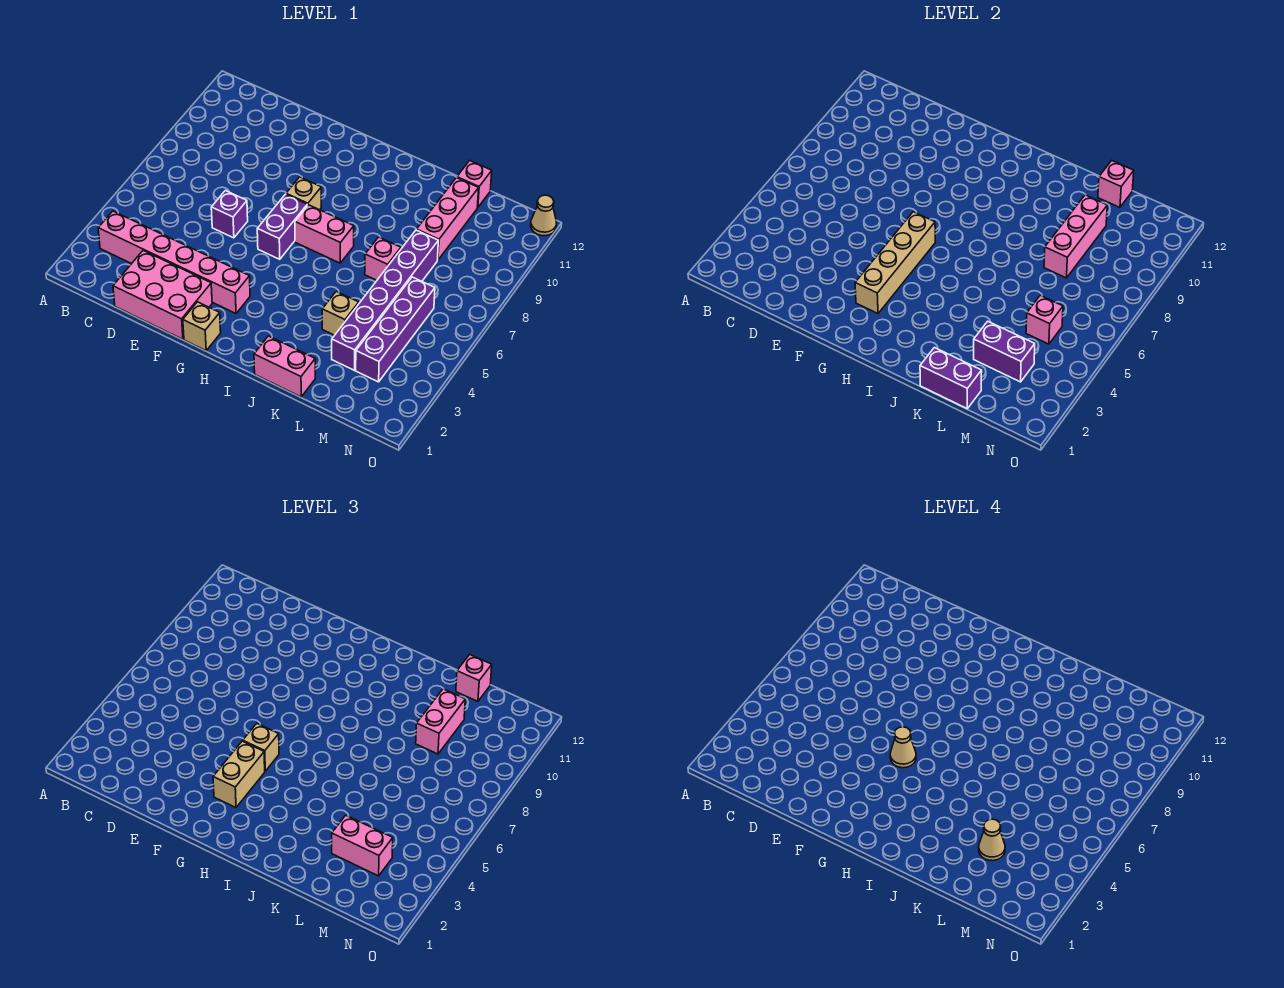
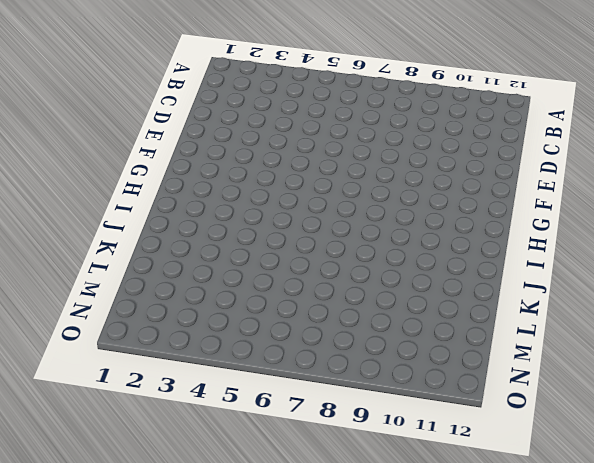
none -> pink brick B3:G3 level 1
none -> pink brick D1:F2 level 1
none -> purple brick E6 level 1

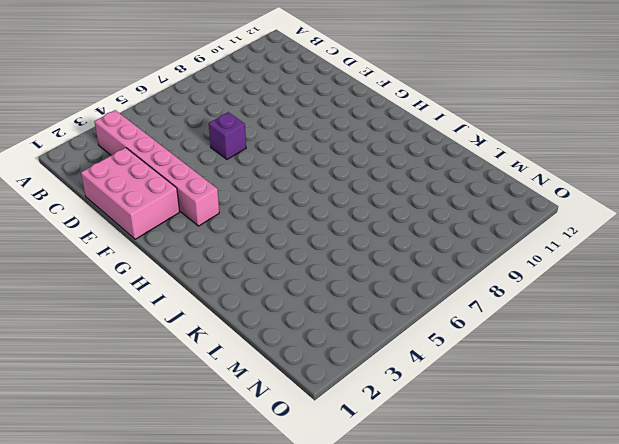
none -> tan brick G1 level 1
none -> purple brick G6:G7 level 1
none -> tan brick G8 level 1

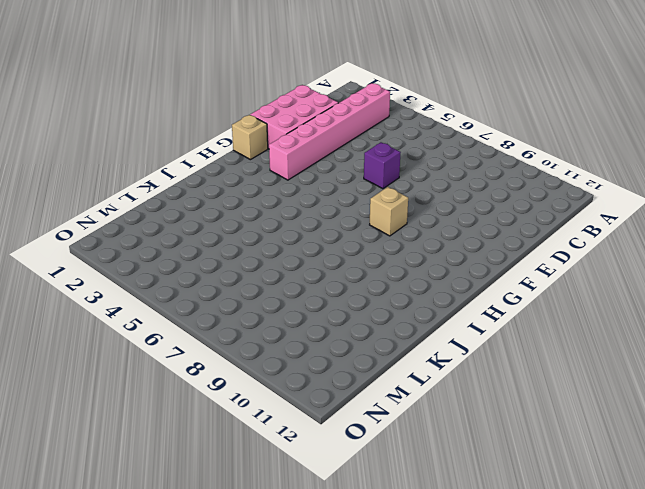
none -> purple brick G6:G7 level 1
none -> pink brick H7:I7 level 1
none -> pink brick J1:K1 level 1

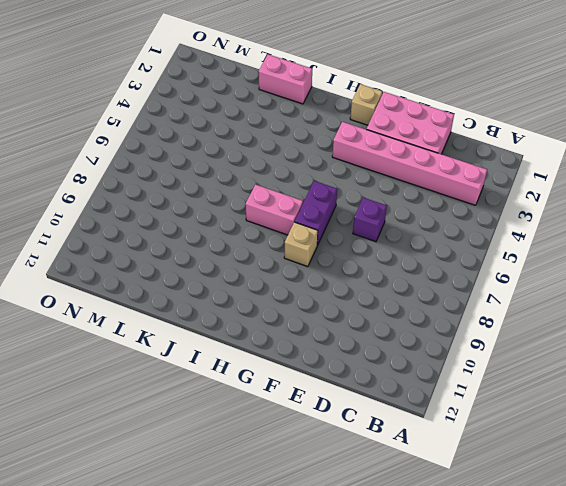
none -> tan brick K4 level 1
none -> pink brick K7 level 1
none -> purple brick L3:L8 level 1

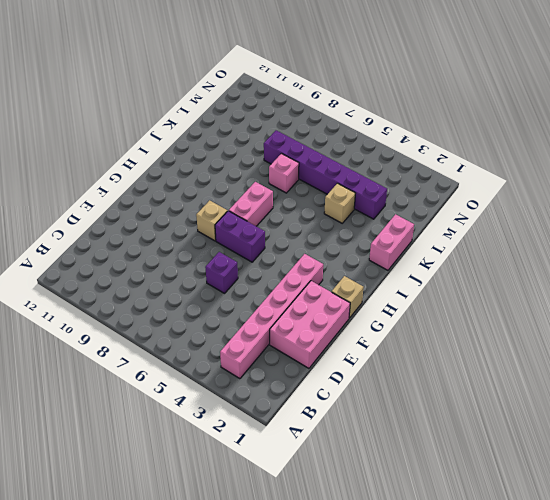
none -> pink brick L9:L11 level 1
none -> pink brick L12 level 1
none -> purple brick M3:M6 level 1

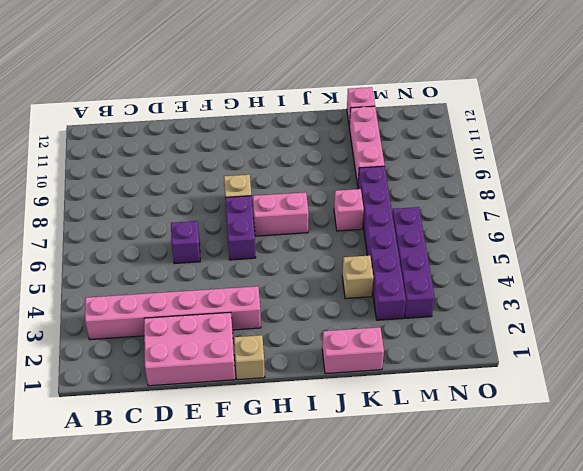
none -> tan cone O12 level 1
none -> tan brick G3:G6 level 2
none -> purple brick K1:L1 level 2

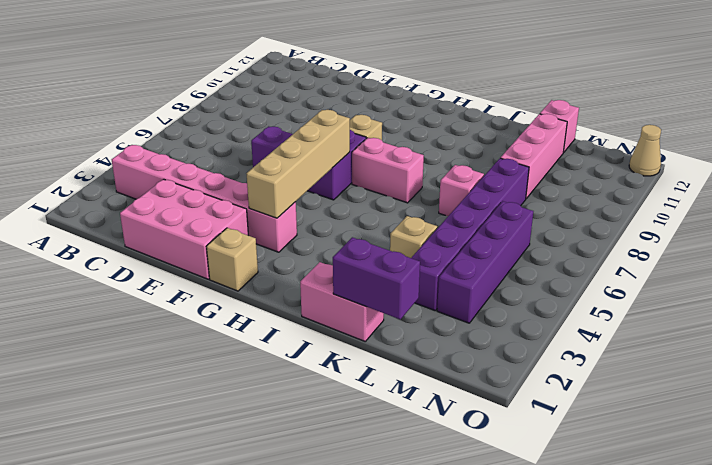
none -> purple brick L3:M3 level 2
none -> pink brick L8:L10 level 2
none -> pink brick L12 level 2

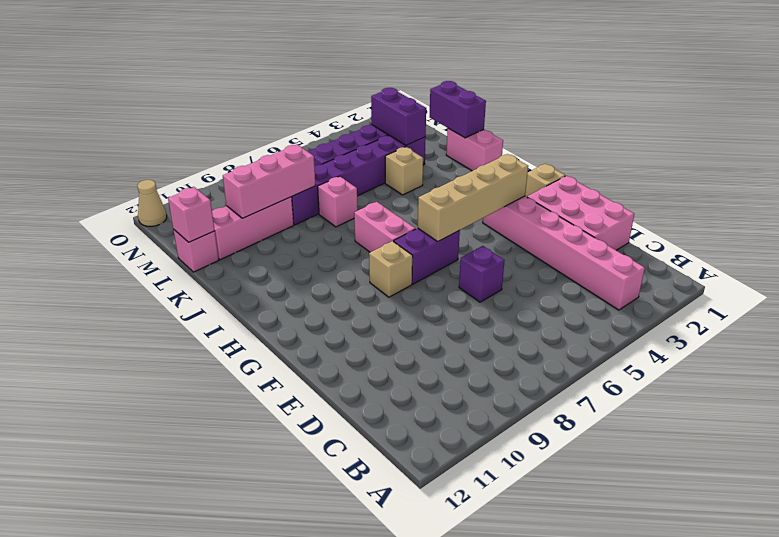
none -> pink brick M5 level 2
none -> tan brick G3:G4 level 3
none -> tan brick G5 level 3

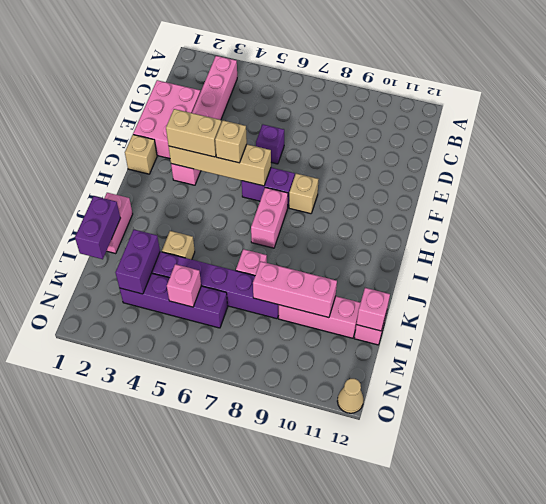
none -> pink brick L3:M3 level 3
none -> pink brick L9:L10 level 3
none -> pink brick L12 level 3

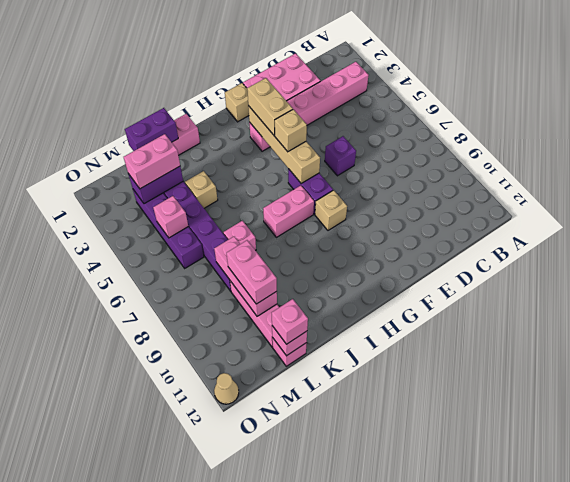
none -> tan cone G5 level 4
none -> tan cone L3 level 4

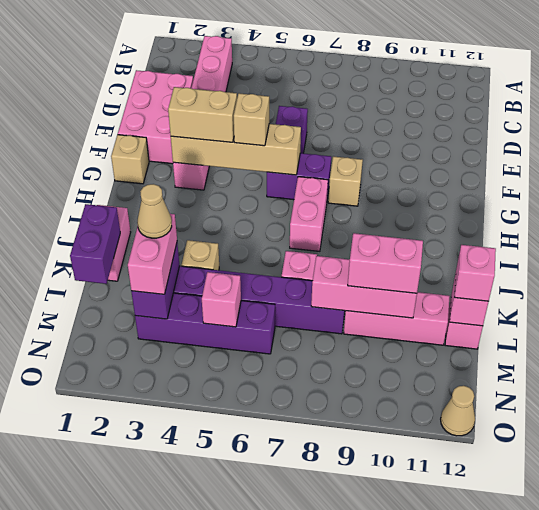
none -> tan cone G5 level 4

